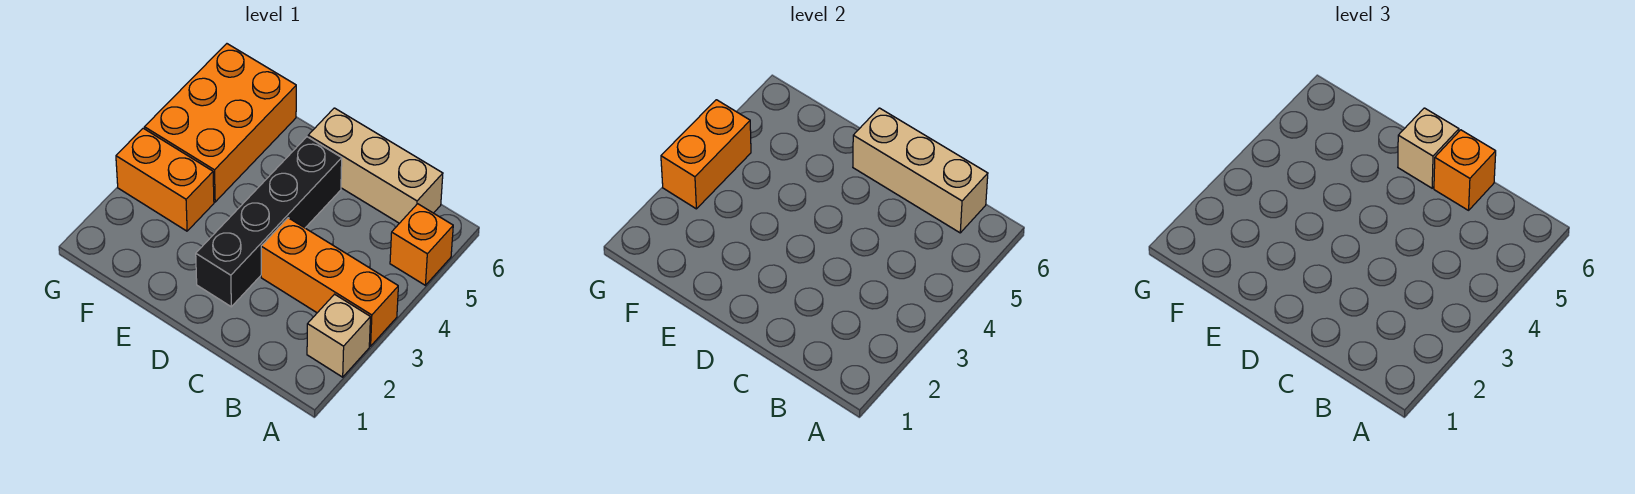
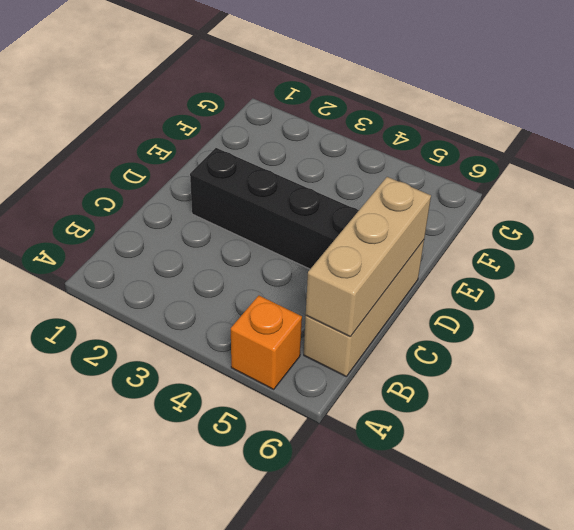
none -> tan brick A2 level 1
none -> orange brick A3:C3 level 1

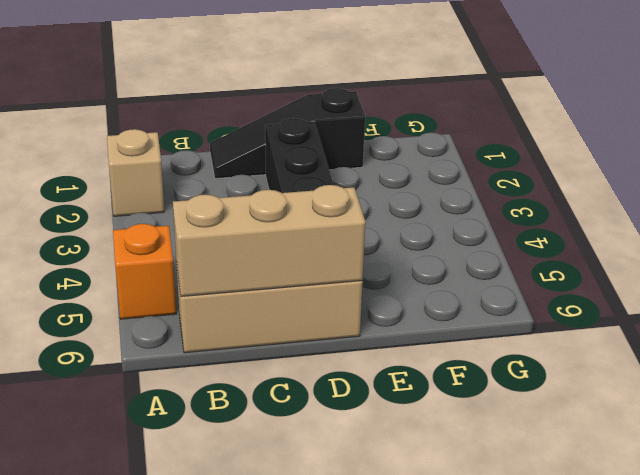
black slope C1:E1 level 1 top E -> none
none -> orange brick A3:C3 level 1
none -> orange brick F3:G3 level 1

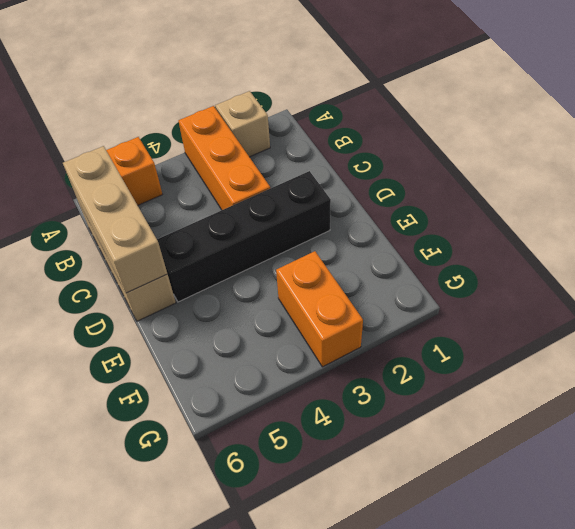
none -> orange brick F4:G6 level 1
none -> orange brick G3:G4 level 2

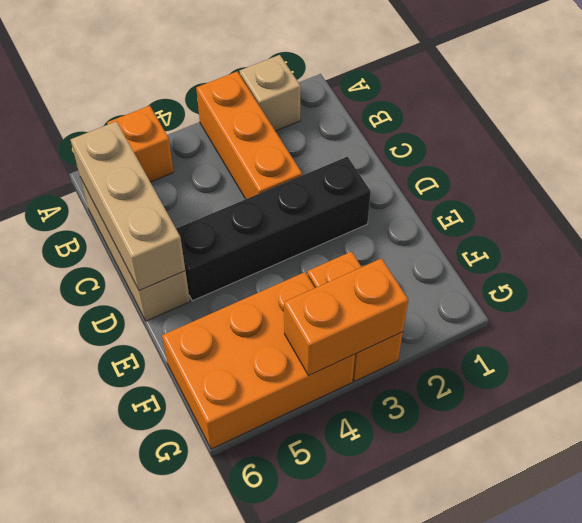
none -> orange brick C6 level 3
none -> tan brick D6 level 3

